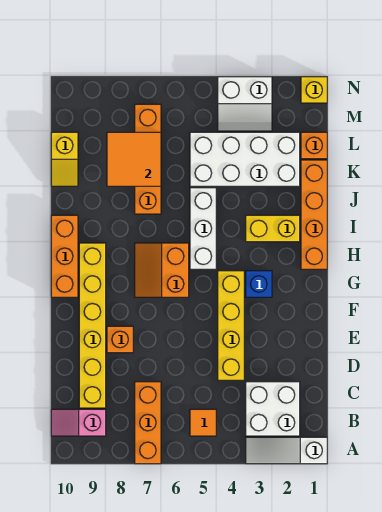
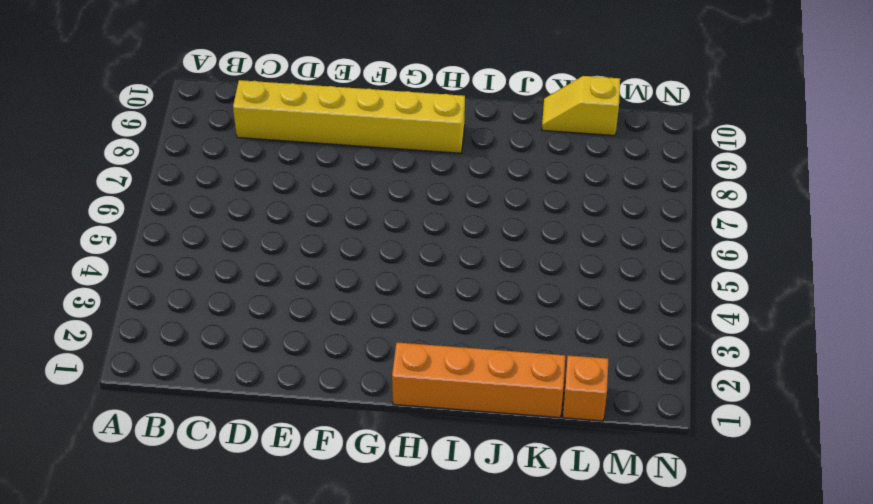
none -> white slope A1:A3 level 1 top 1
none -> orange brick A7:C7 level 1
none -> white brick B2:C3 level 1

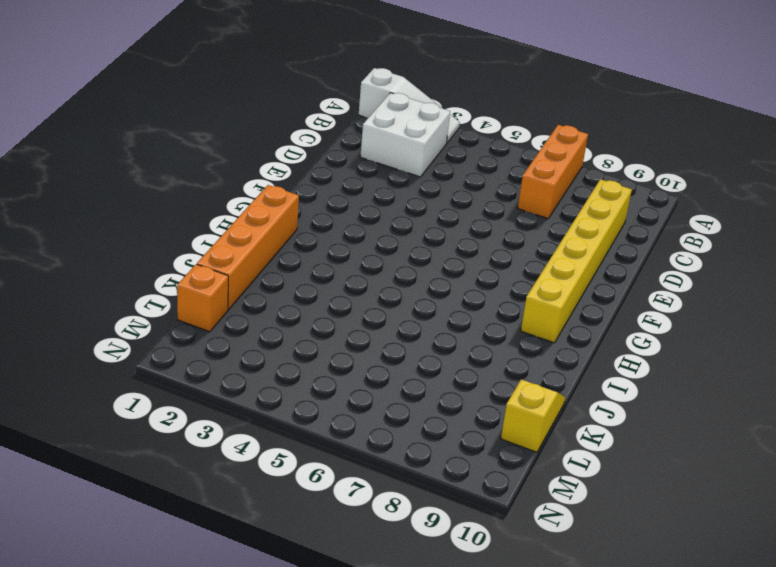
none -> orange tile B5 level 1
none -> pink slope B9:B10 level 1 top 9
none -> yellow brick D4:G4 level 1

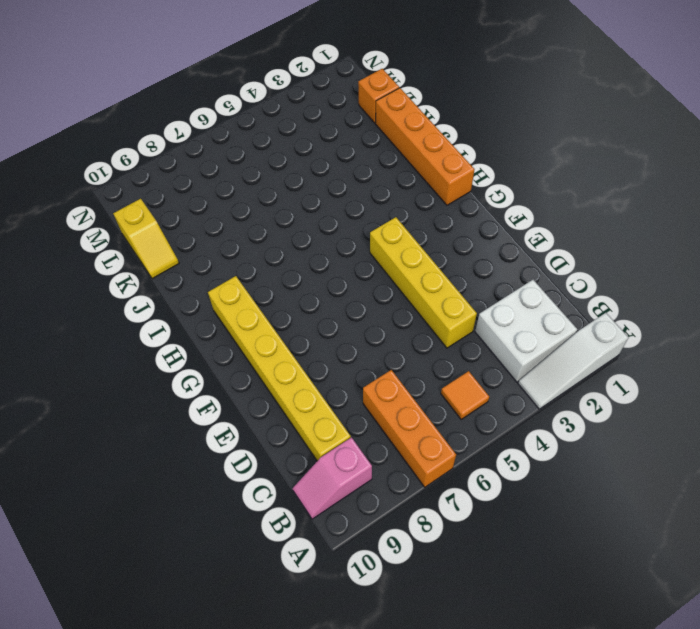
none -> orange brick E8 level 1
none -> blue brick G3 level 1
none -> orange slope G6:H7 level 1 top 6

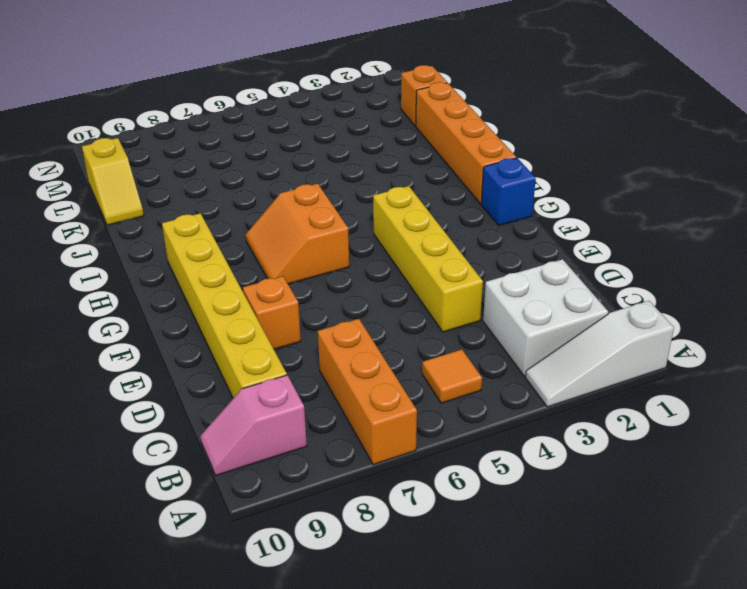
blue brick G1 level 1 -> blue brick G3 level 1
none -> orange brick G10:I10 level 1
none -> white brick H5:J5 level 1
none -> yellow brick I2:I3 level 1

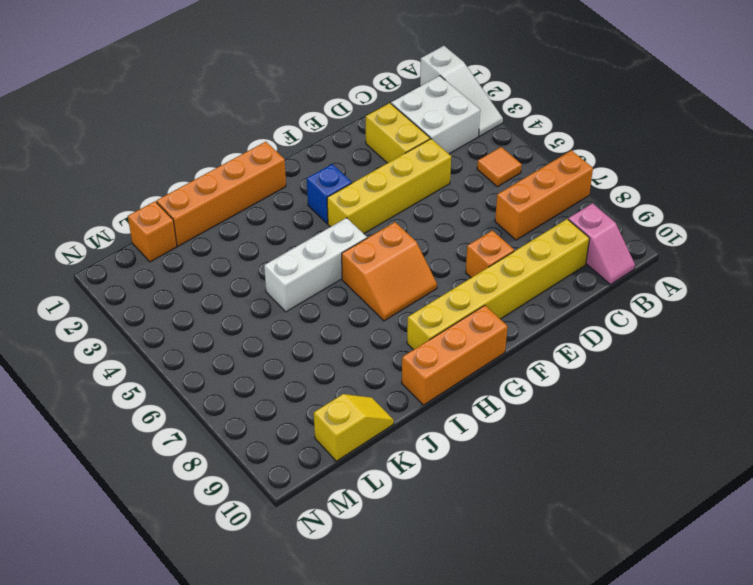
yellow brick D2:D3 level 1 -> yellow brick I2:I3 level 1
none -> orange brick J7:M7 level 1
none -> white brick K2:L5 level 1
none -> white slope M3:N4 level 1 top N

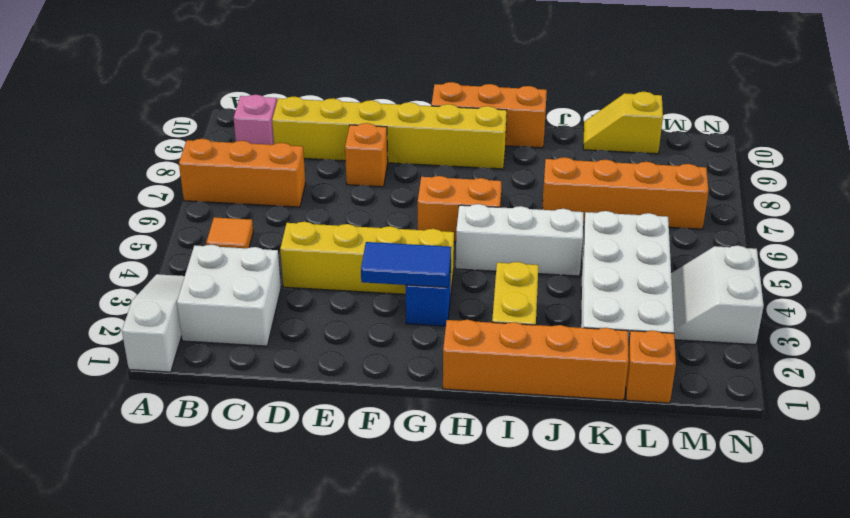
blue tile F3:G3 level 2 -> none
none -> yellow brick N1 level 1
none -> orange tile K7:L8 level 2

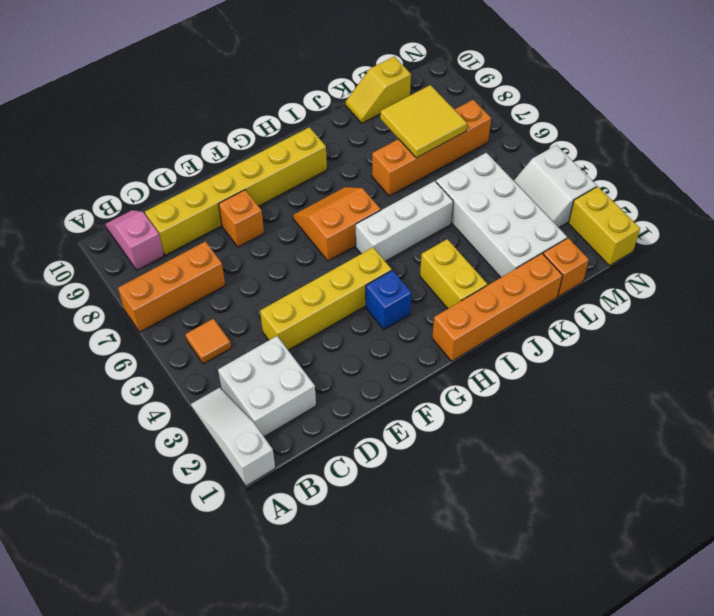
yellow tile K7:L8 level 2 -> orange tile K7:L8 level 2
yellow brick N1:N2 level 1 -> yellow brick N1 level 1
none -> orange brick G10:I10 level 1

